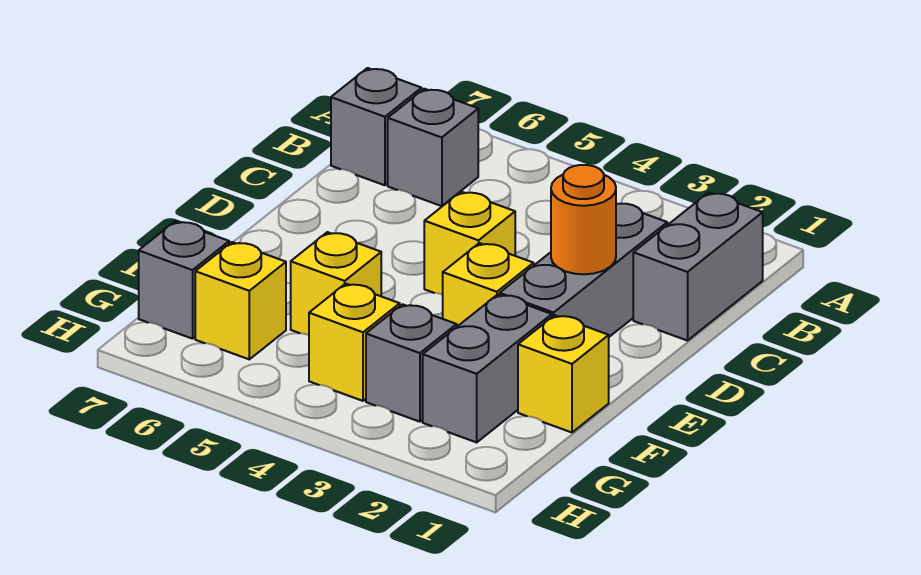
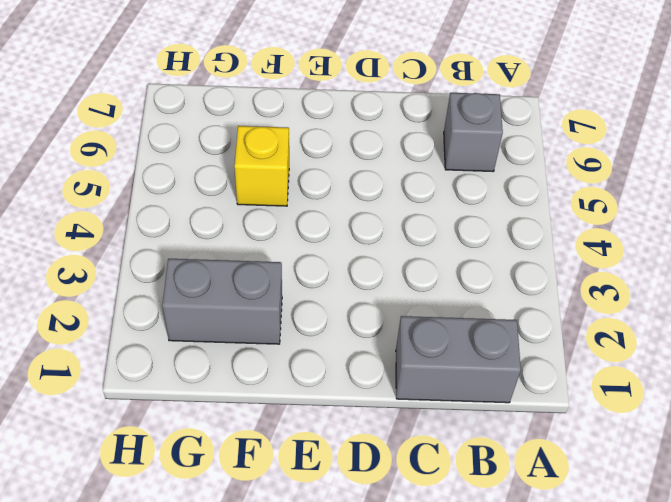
none -> grey brick B7 level 1
none -> grey brick C2:E2 level 1
none -> yellow brick D4 level 1

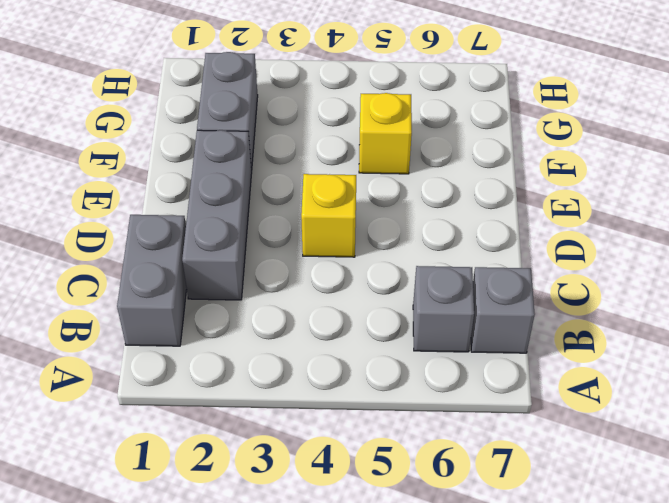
none -> yellow brick E3 level 1
none -> yellow brick F1 level 1
none -> grey brick G3 level 1

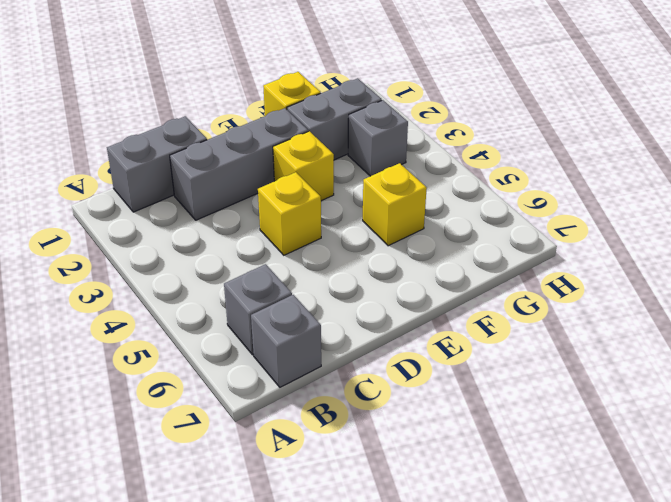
none -> yellow brick G4 level 1
none -> yellow brick G6 level 1
none -> grey brick G7 level 1

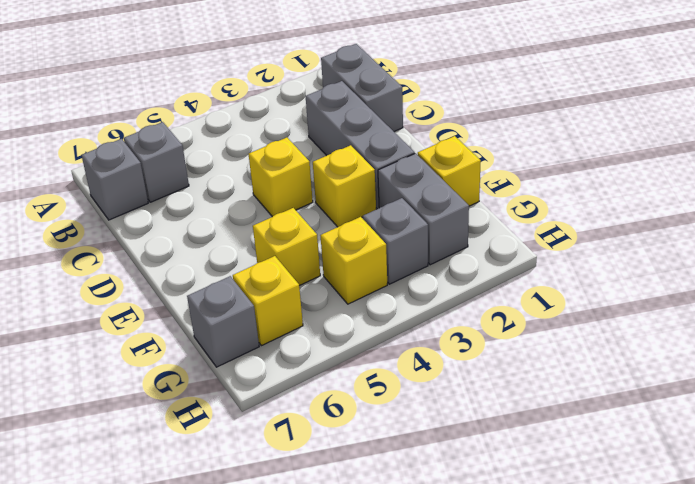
none -> orange round brick D2 level 2

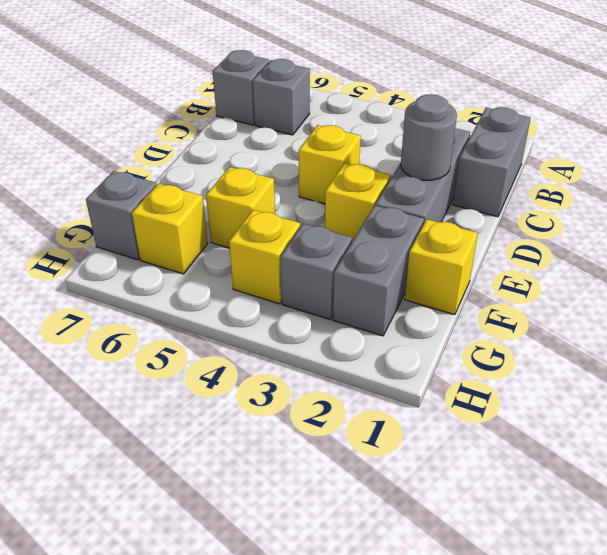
grey round brick D2 level 2 -> orange round brick D2 level 2

